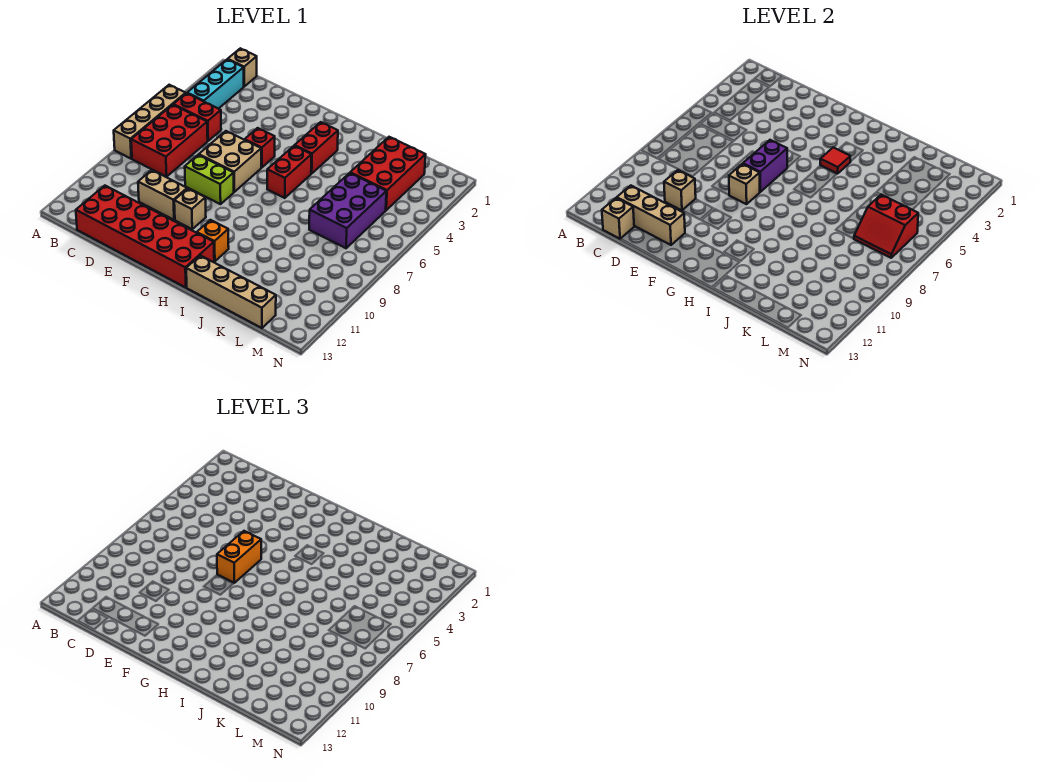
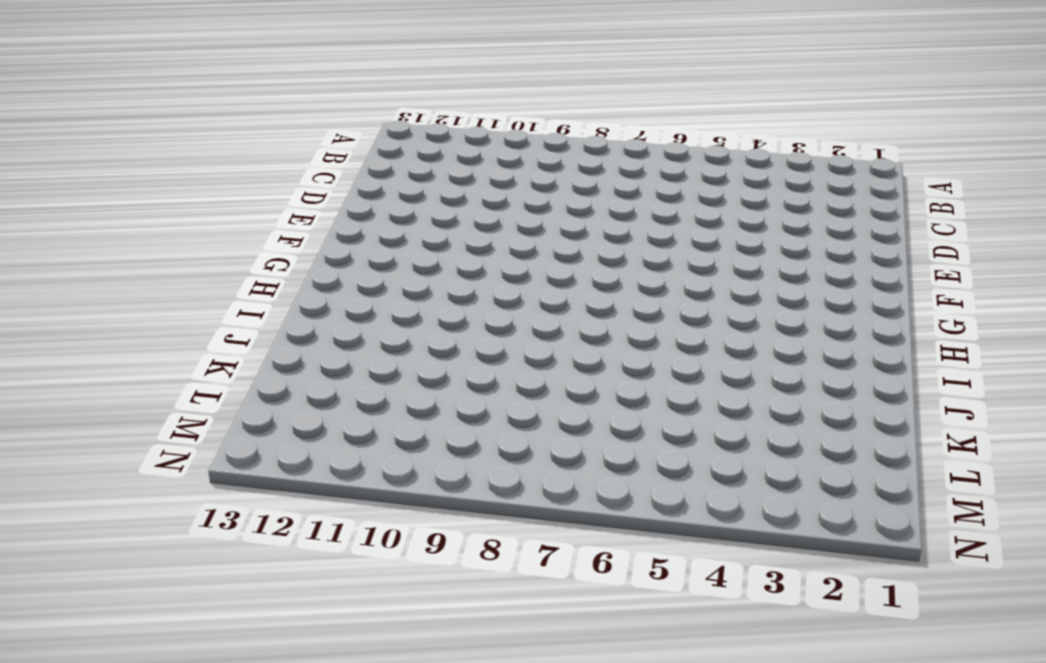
none -> tan brick A5:A8 level 1
none -> tan brick B1 level 1
none -> cyan brick B2:B4 level 1

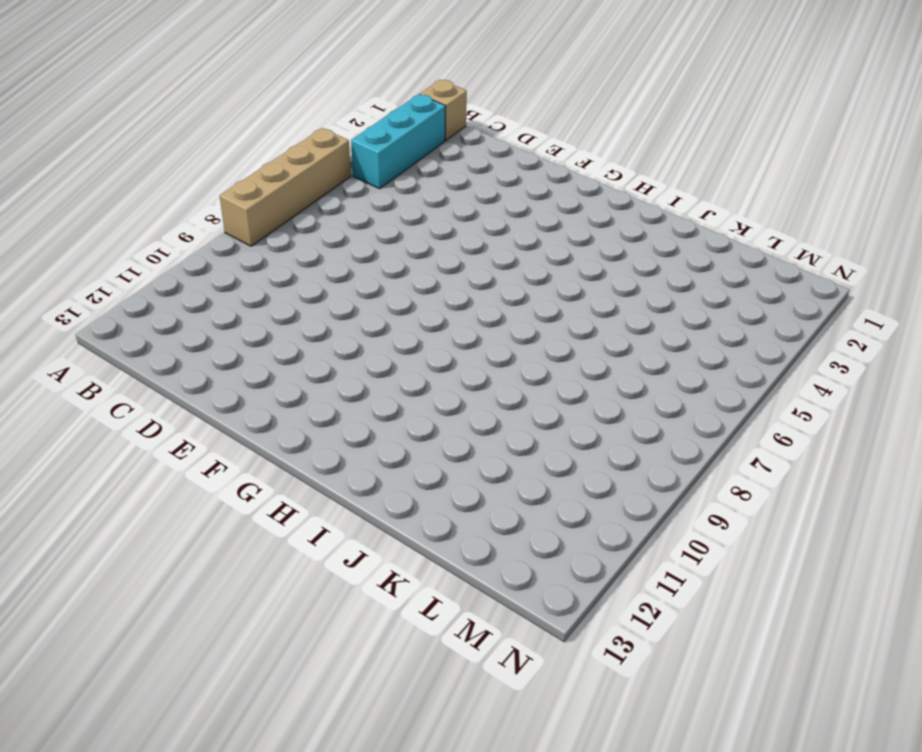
none -> red brick B5:C5 level 1
none -> red brick B6:C8 level 1
none -> red brick C12:H13 level 1

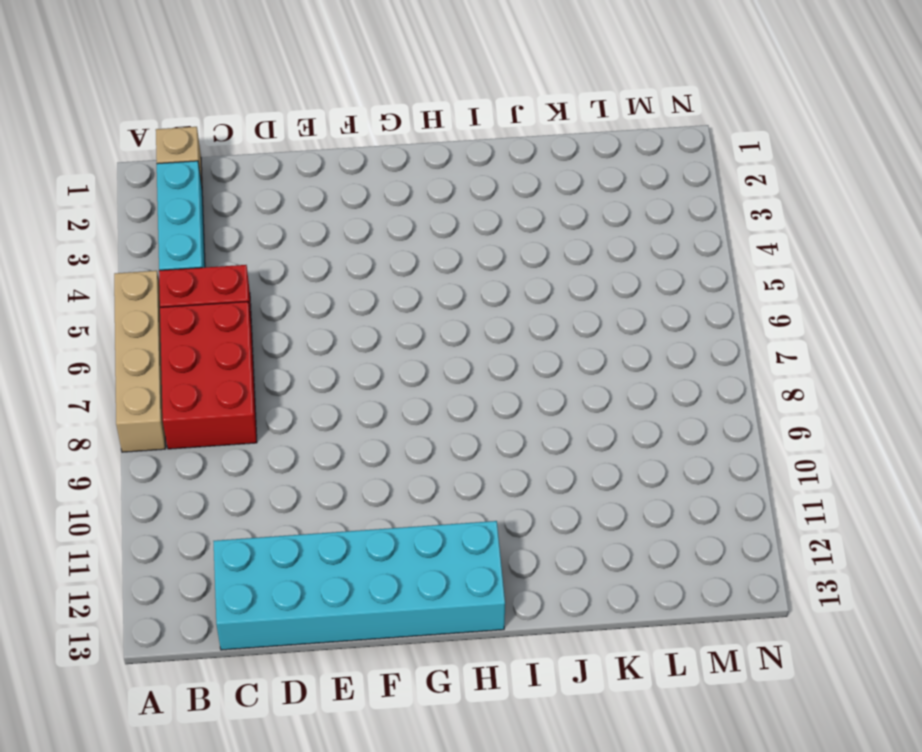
cyan brick C12:H13 level 1 -> red brick C12:H13 level 1
none -> tan brick D10:E10 level 1
none -> tan brick E6:F7 level 1
none -> lime brick E8:F8 level 1

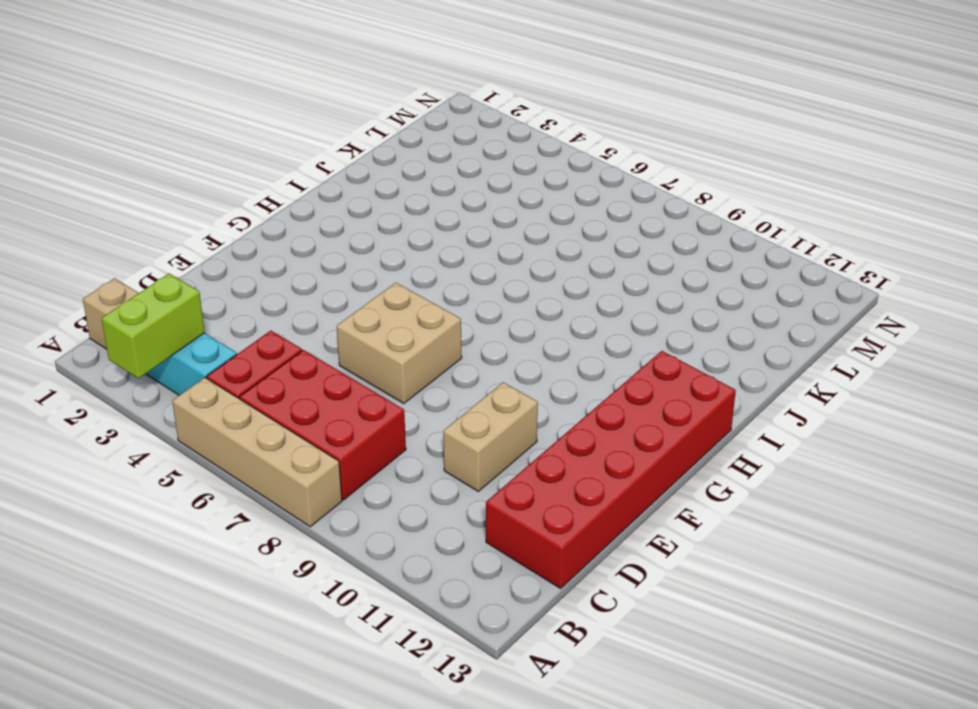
lime brick A3:B3 level 2 -> lime brick E8:F8 level 1
none -> red brick F5 level 1
none -> tan brick F10 level 1
none -> red brick H3:H4 level 1

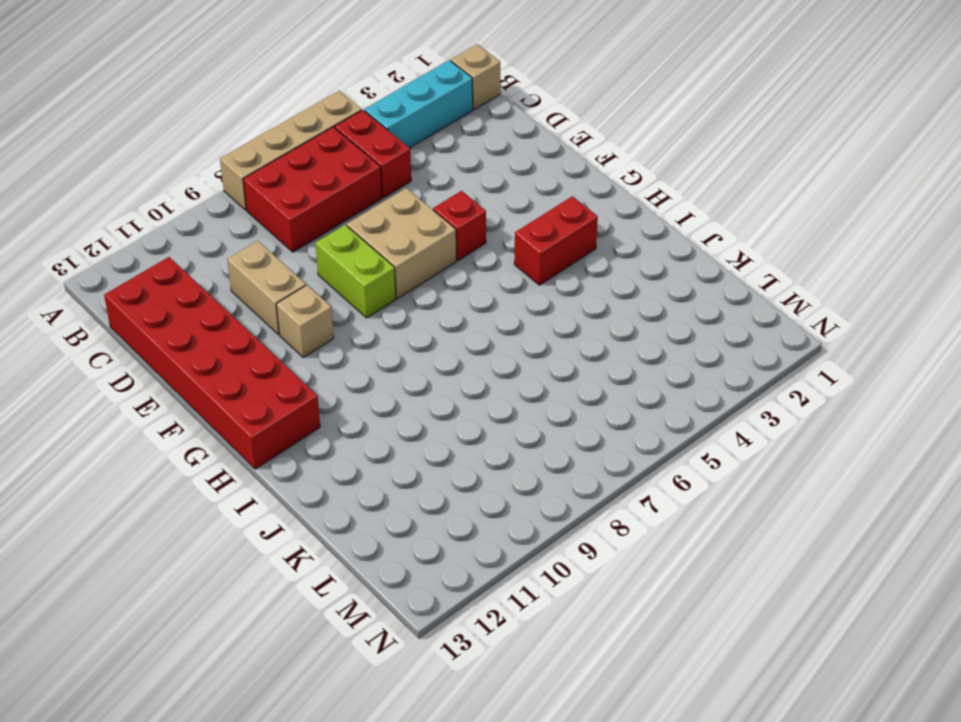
none -> red brick H5:H6 level 1
none -> orange brick H11 level 1
none -> tan brick I13:L13 level 1

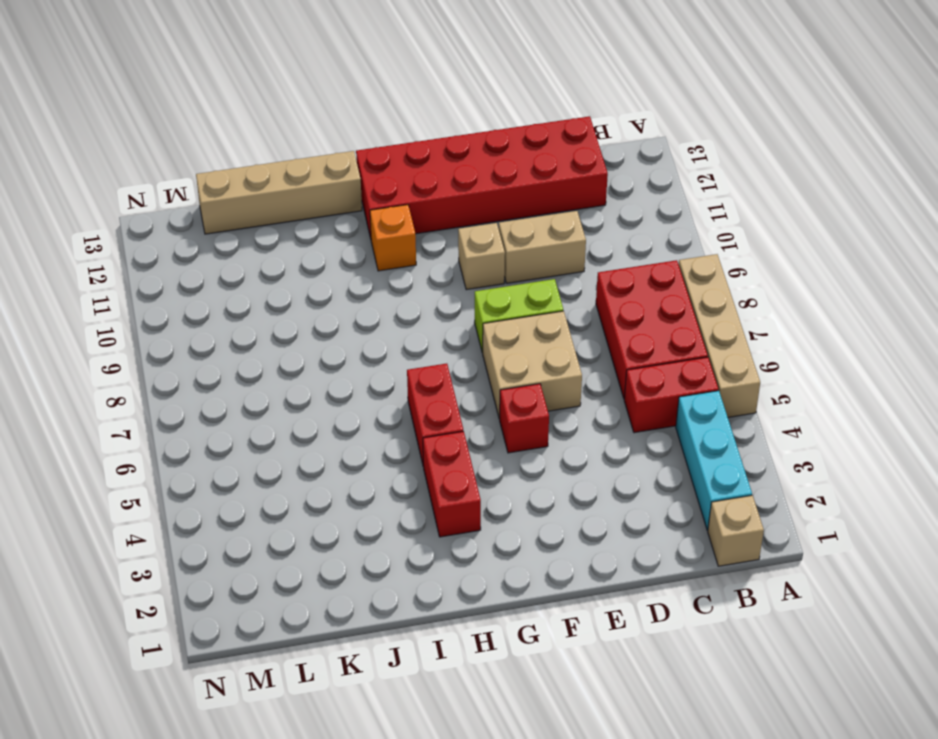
none -> red brick K2:L4 level 1
none -> purple brick K5:L7 level 1
none -> tan brick C12:E12 level 2

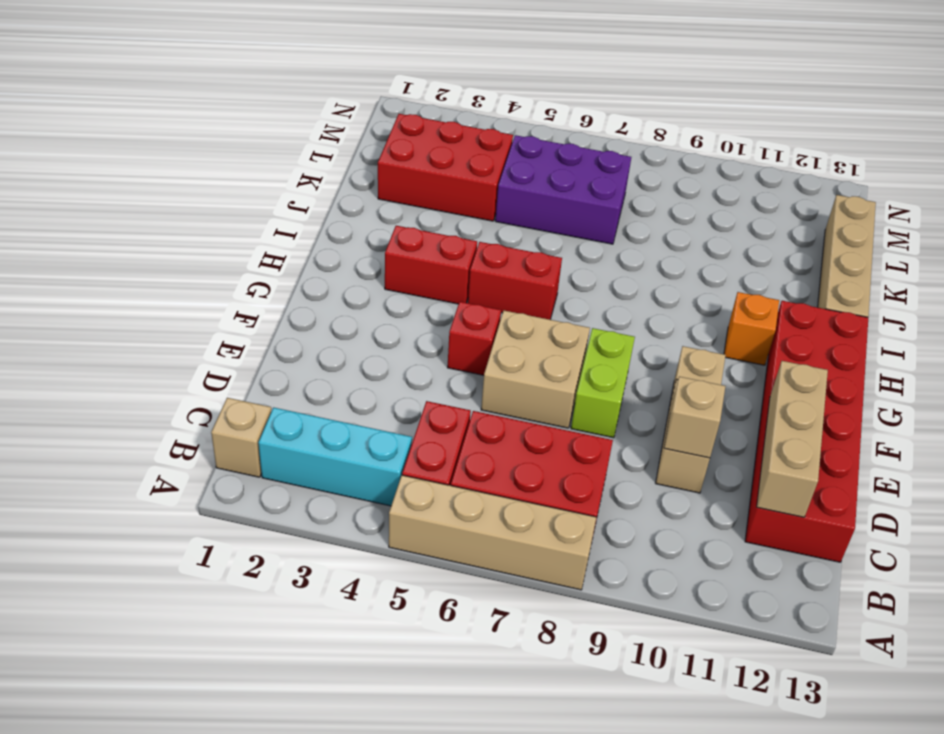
none -> tan brick C13 level 2
none -> purple brick F6:F7 level 2
none -> tan brick F8 level 2

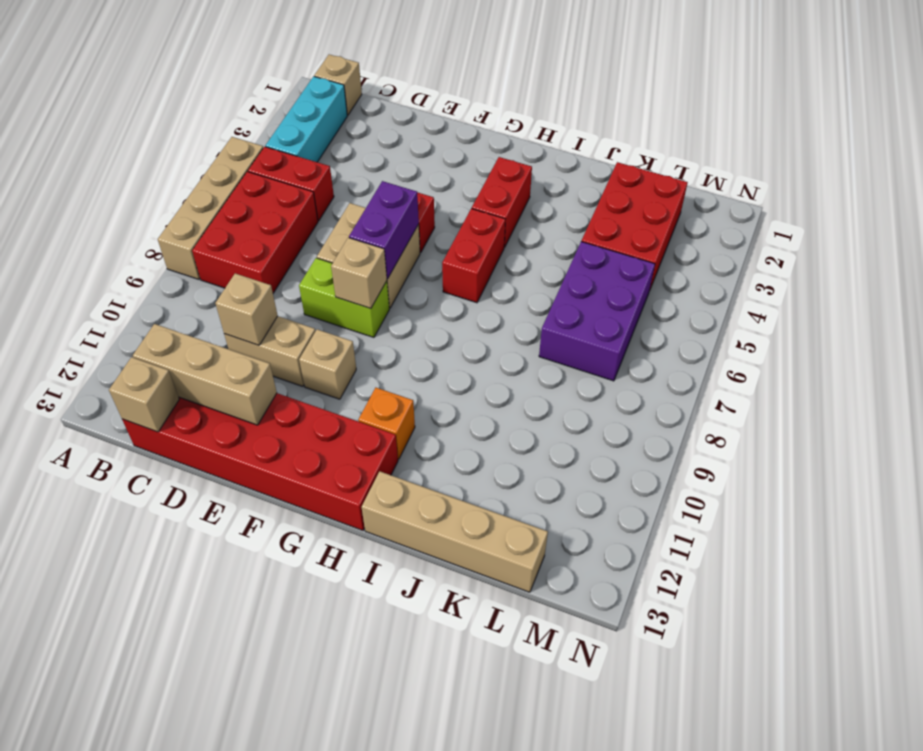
none -> red tile H4 level 2
none -> red slope L6:M7 level 2 top 6
none -> orange brick F6:F7 level 3

